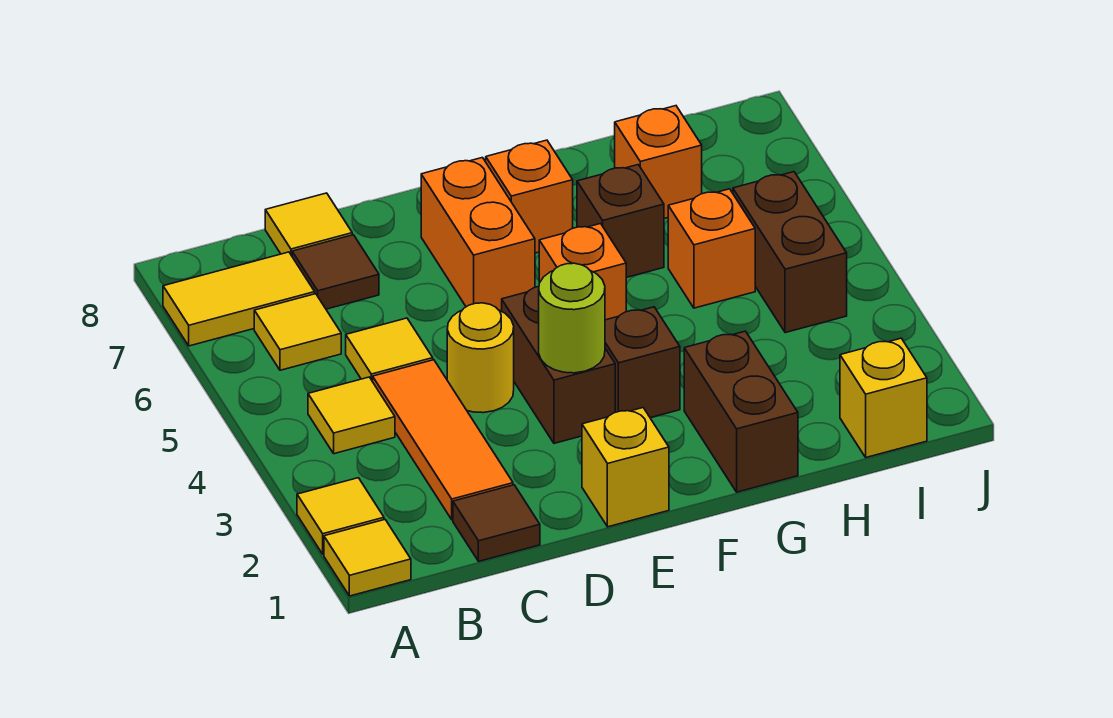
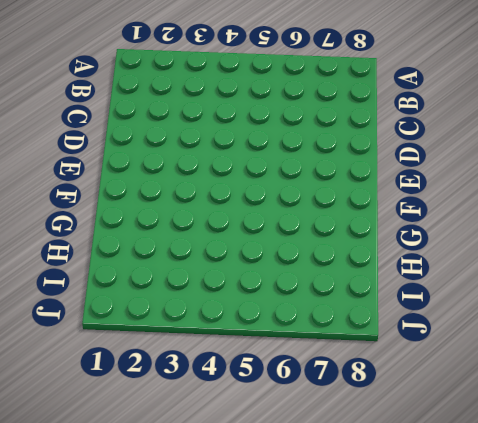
none -> yellow tile A1 level 1
none -> yellow tile A2 level 1
none -> yellow tile A7:B7 level 1

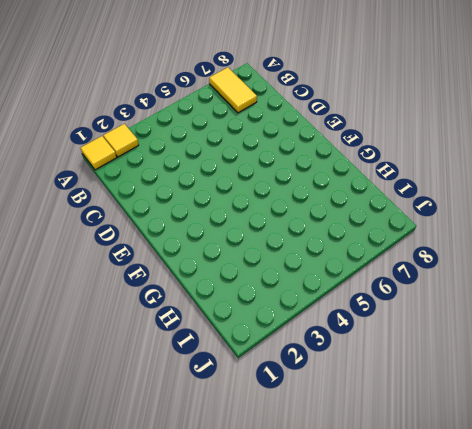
none -> yellow tile B4 level 1
none -> yellow tile B6 level 1
none -> brown tile C1 level 1

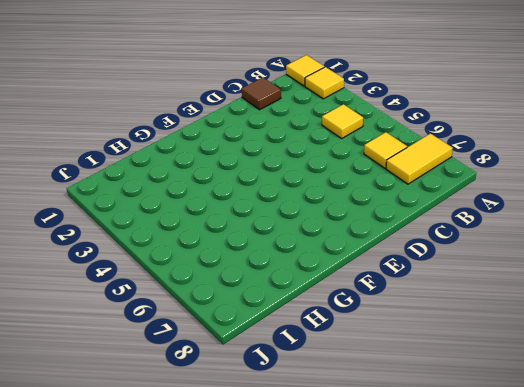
none -> orange tile C2:C4 level 1
none -> yellow tile C5 level 1
none -> brown tile C7 level 1

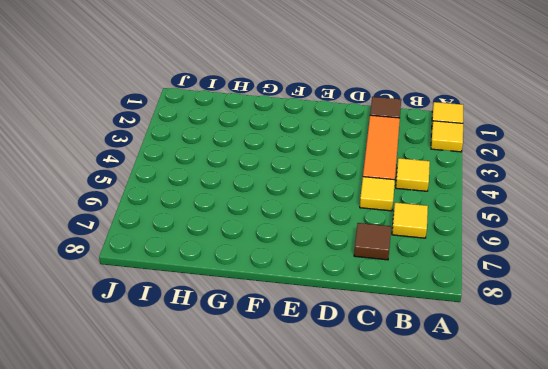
none -> yellow tile A7:B7 level 1
none -> yellow tile C8 level 1
none -> yellow round brick D4 level 1

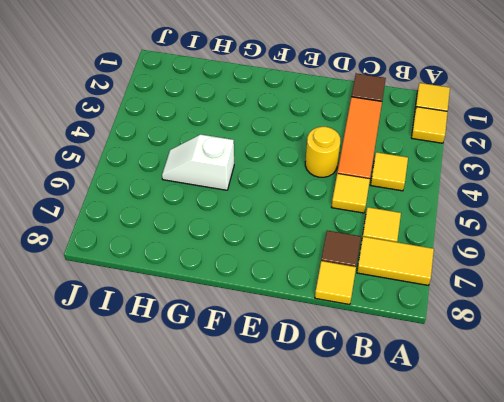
white slope G5:H5 level 1 top G -> orange brick H5 level 1
none -> yellow brick E1 level 1
none -> brown brick E3:E4 level 1
none -> orange brick E6:E7 level 1

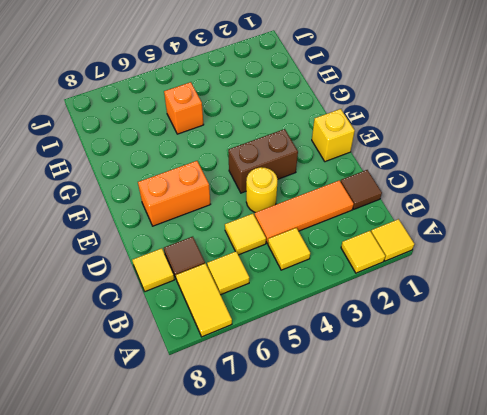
none -> brown brick F3 level 1
none -> orange brick F5 level 1
none -> orange brick F7 level 1

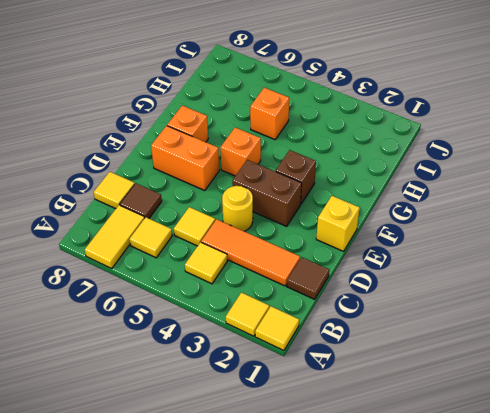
none -> brown brick G1:G2 level 1
none -> brown brick G6 level 1
none -> orange brick H7 level 1

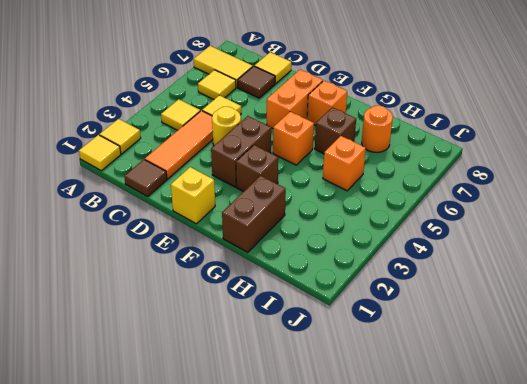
orange round brick H7 level 1 -> orange brick H7 level 1
none -> yellow brick I1 level 1
none -> brown brick I4:I5 level 1
none -> lime round brick E3 level 2

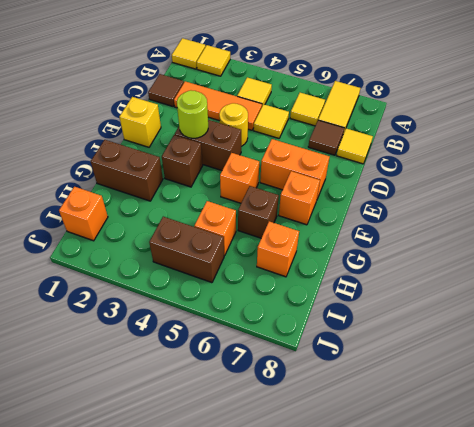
orange brick I1 level 1 -> yellow brick I1 level 1

